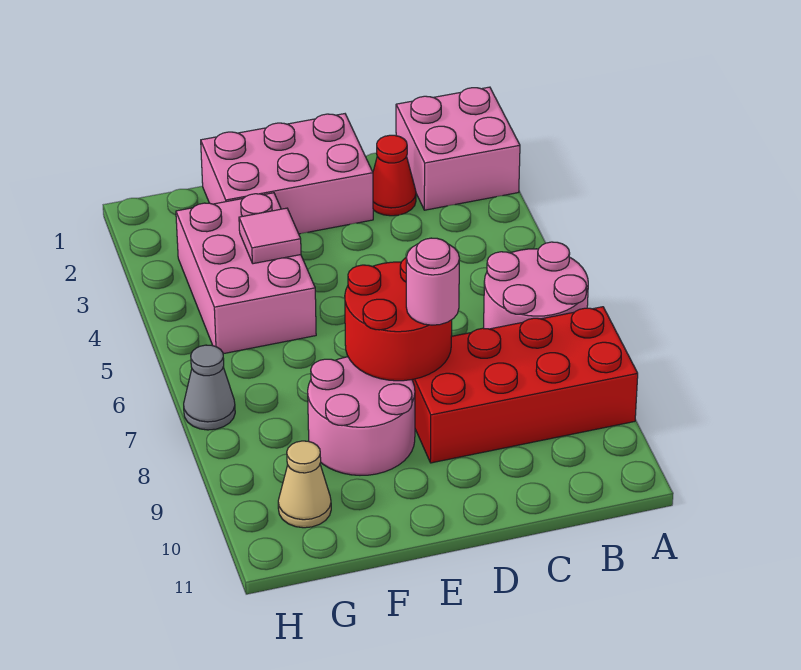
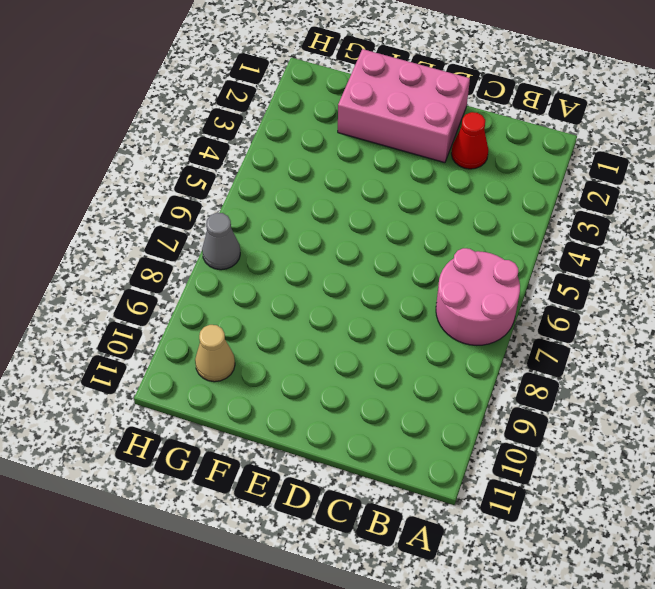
none -> pink brick A1:B2 level 1
none -> red brick A8:D9 level 1
none -> pink round brick E8:F9 level 1

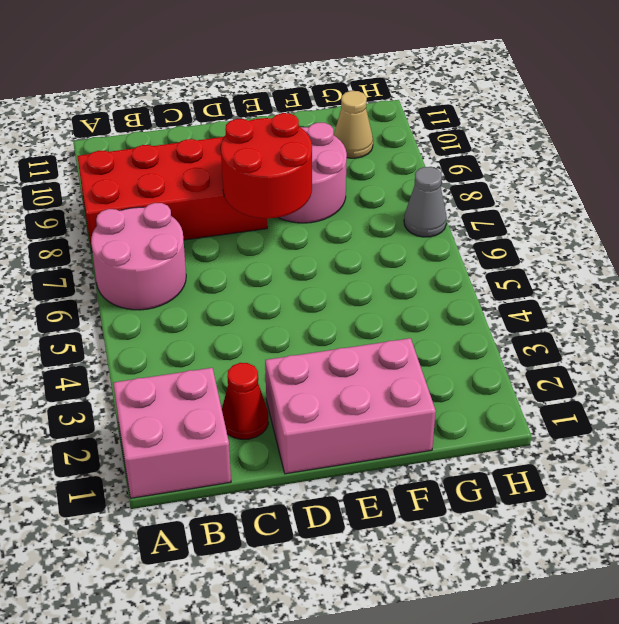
none -> pink brick F3:G5 level 1
none -> pink tile F4 level 2
none -> pink round brick D8 level 3

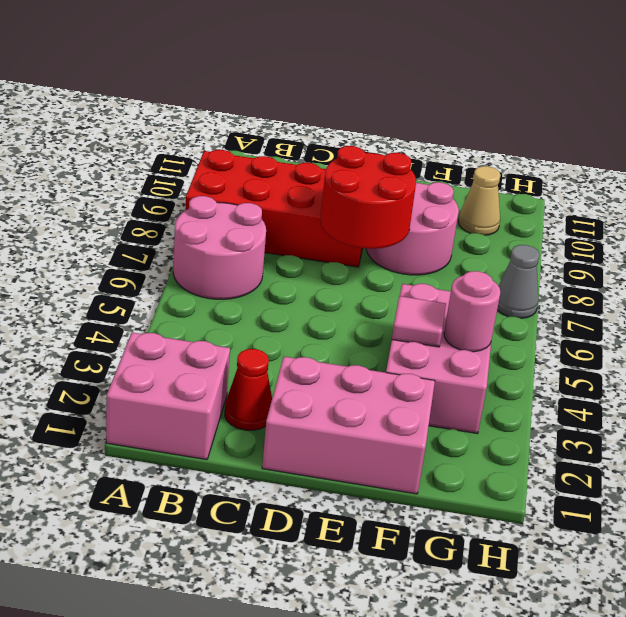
pink round brick G4 level 2 -> pink round brick D8 level 3

